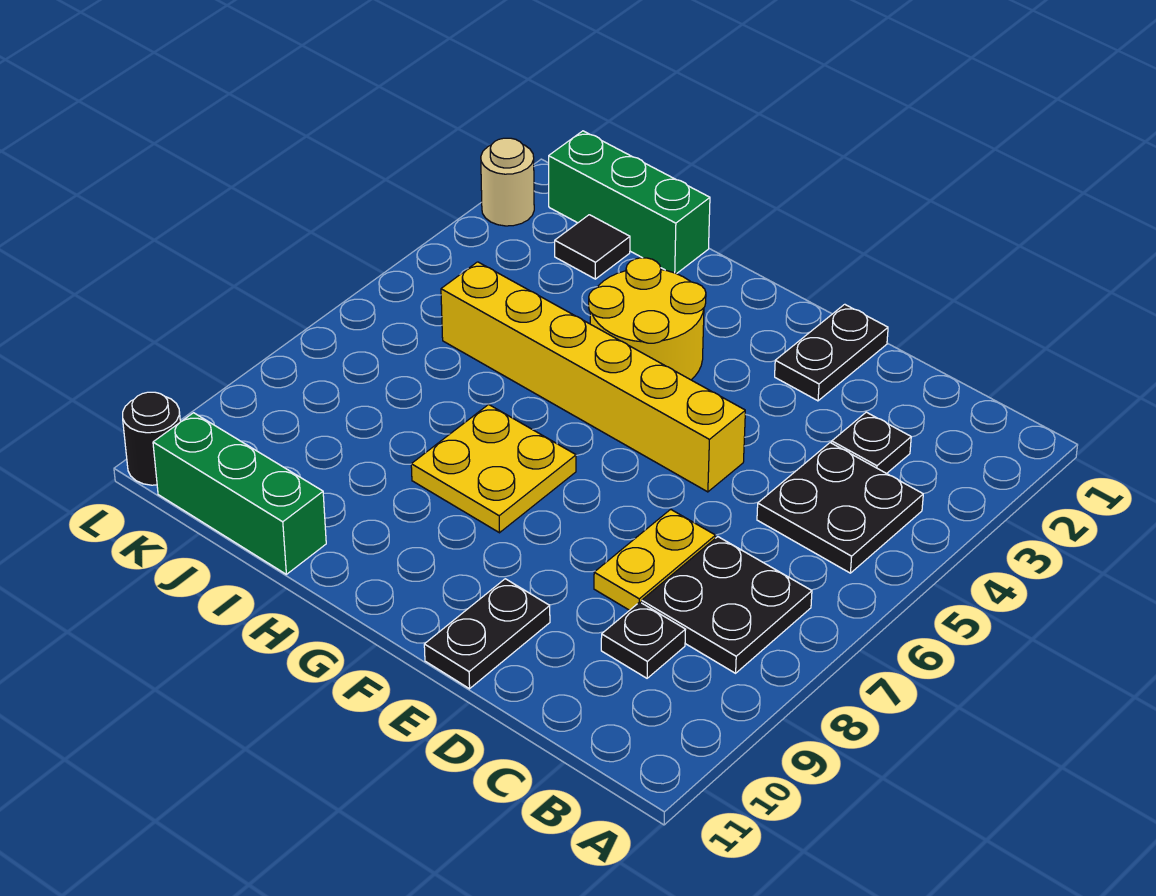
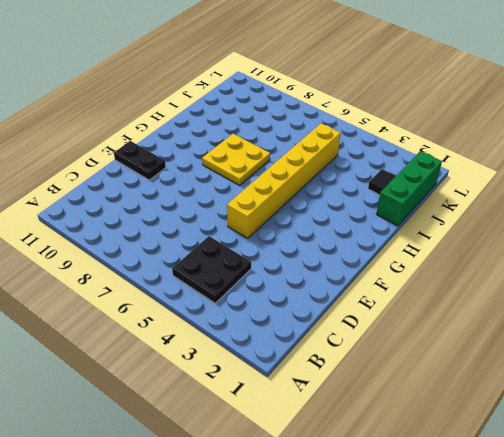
none -> black plate B7:C8 level 1
none -> black plate C3 level 1
none -> black plate C9 level 1

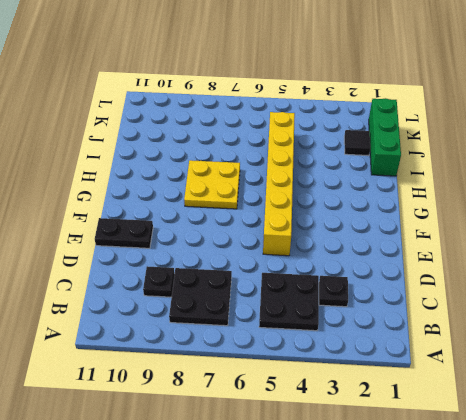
none -> yellow plate D7:D8 level 1
none -> black plate E1:E2 level 1
none -> yellow round brick G3:H4 level 1

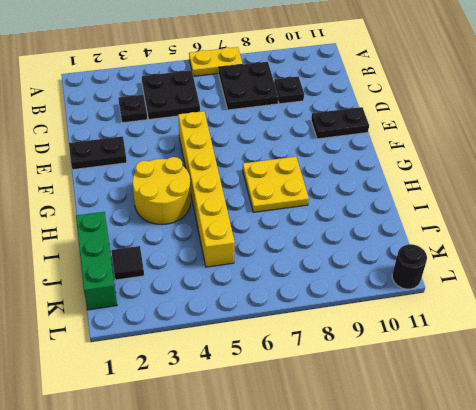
yellow plate A6:A7 level 1 -> yellow plate D7:D8 level 1
none -> green brick I11:K11 level 1
none -> tan round brick L2 level 1

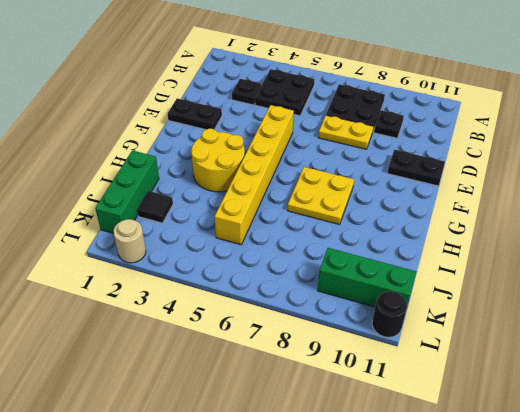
green brick K9:K11 level 1 -> green brick I11:K11 level 1

